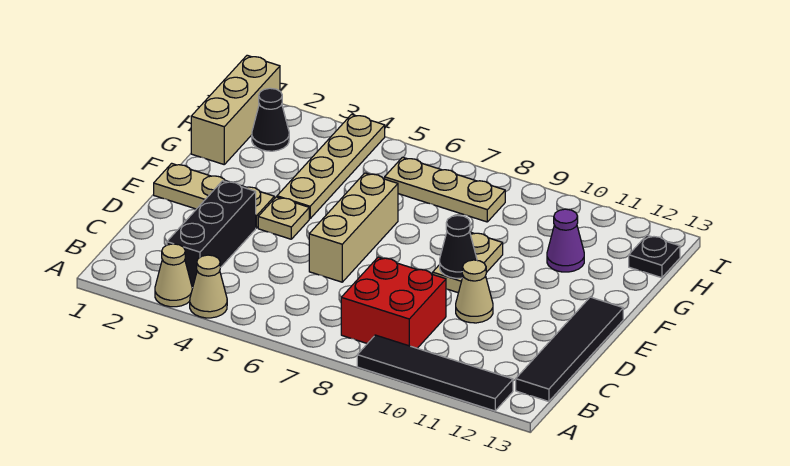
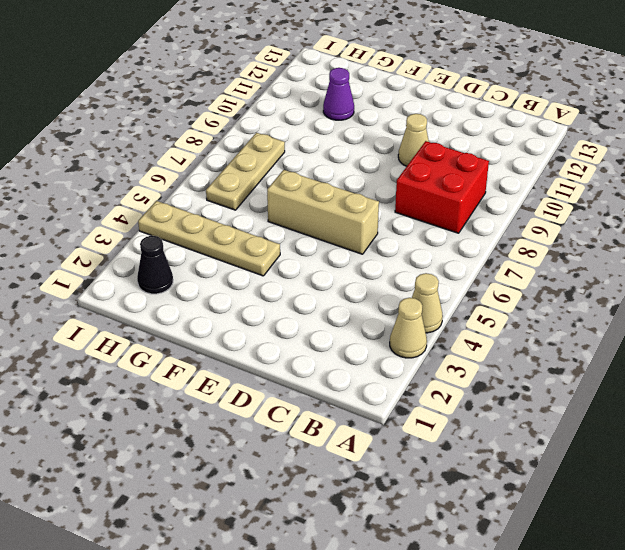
none -> black tile A9:A12 level 1
none -> black brick B3:D3 level 1
none -> black tile B13:E13 level 1

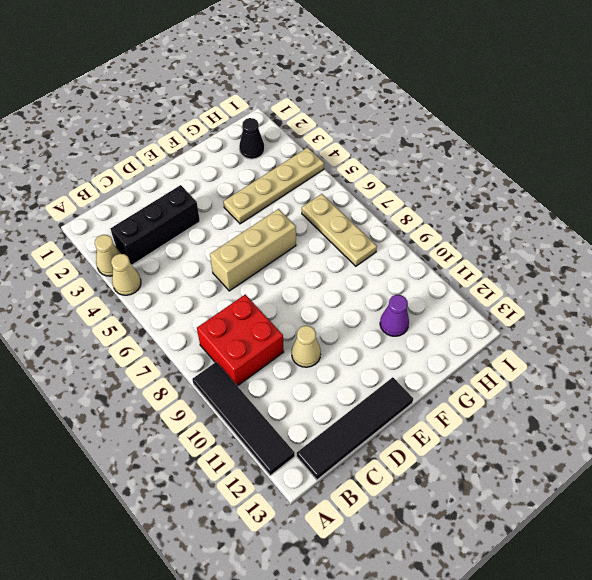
none -> tan plate E1:E3 level 1
none -> tan plate E4 level 1
none -> tan plate E9:F9 level 1

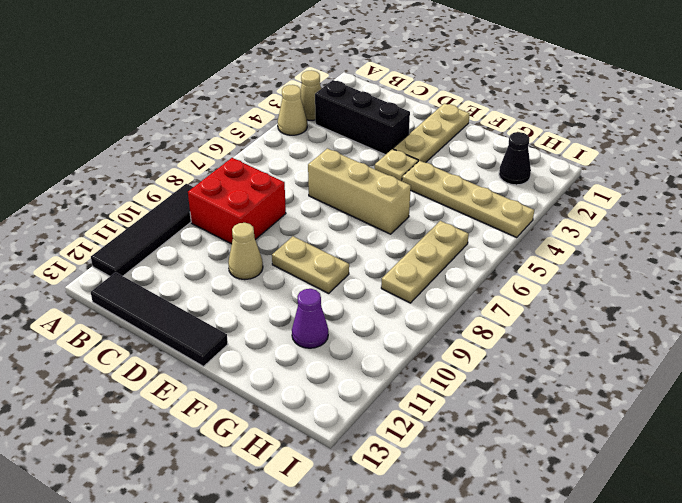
none -> tan brick G1:I1 level 1
none -> black plate H13 level 1
none -> black cone E9 level 2

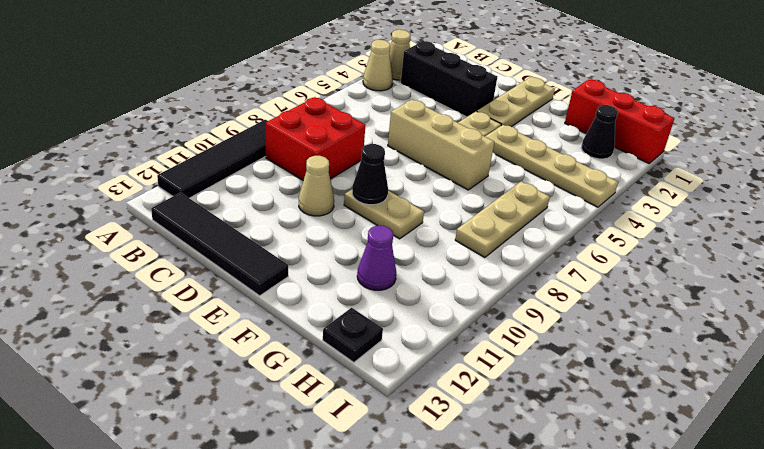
red brick G1:I1 level 1 -> tan brick G1:I1 level 1

